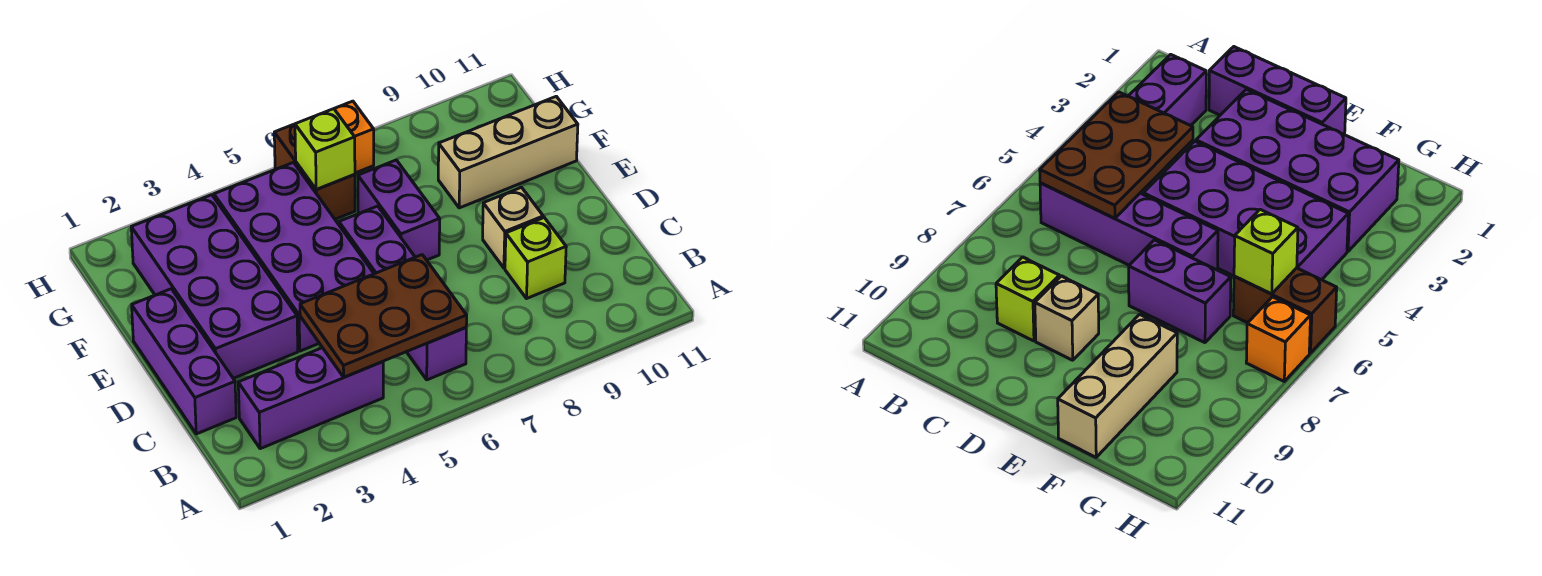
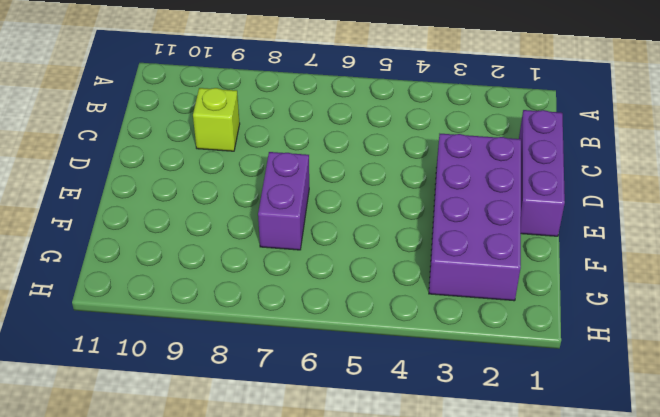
none -> purple brick B2:B4 level 1
none -> purple brick B6:E6 level 1
none -> purple brick D4:G5 level 1

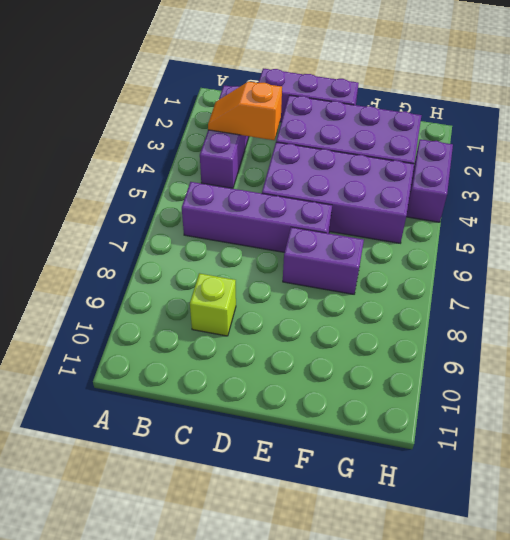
orange slope B3:C3 level 2 top C -> none
purple brick H3:H4 level 1 -> none
none -> tan brick D9 level 1
none -> tan brick F9:F11 level 1
none -> brown brick G6:H6 level 1

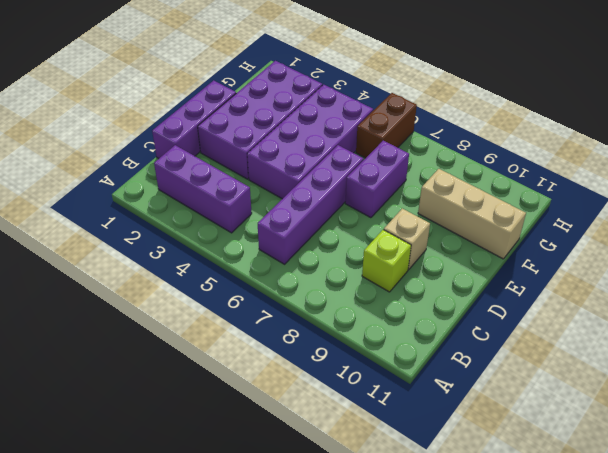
none -> orange brick H7 level 1
none -> brown plate B4:C6 level 2
none -> lime brick G6 level 2

